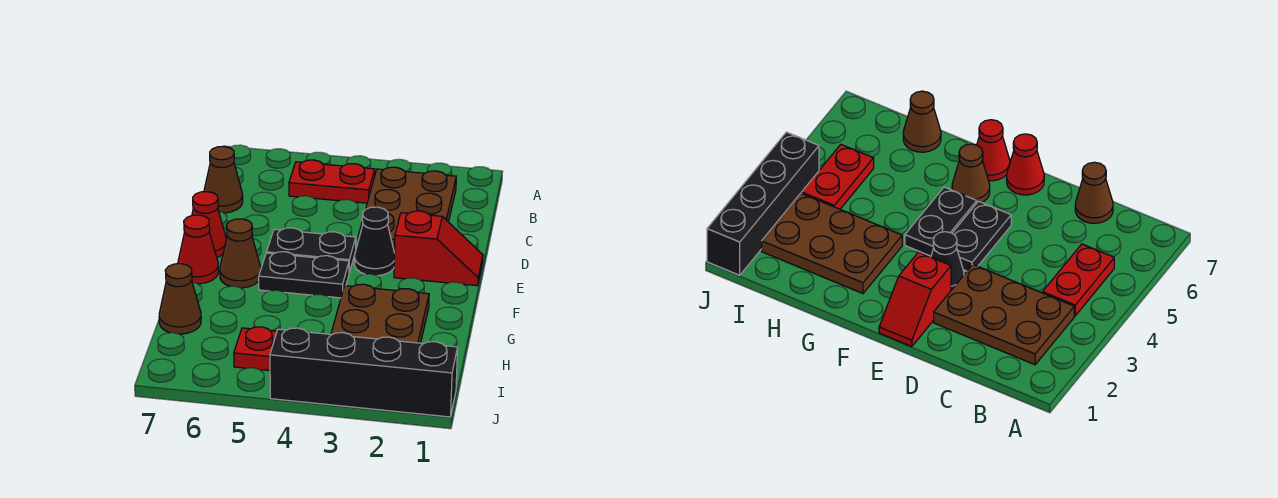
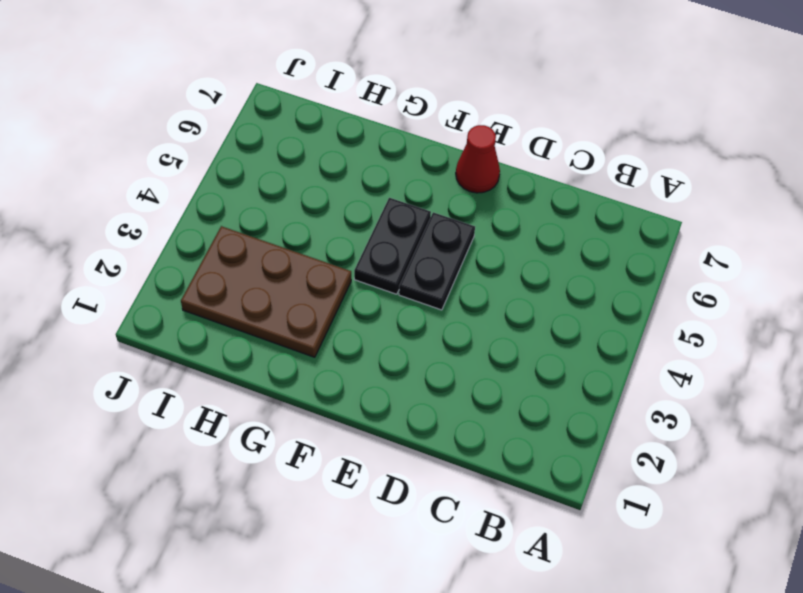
none -> brown plate B2:D3 level 1
none -> red plate B4:B5 level 1
none -> brown cone C7 level 1

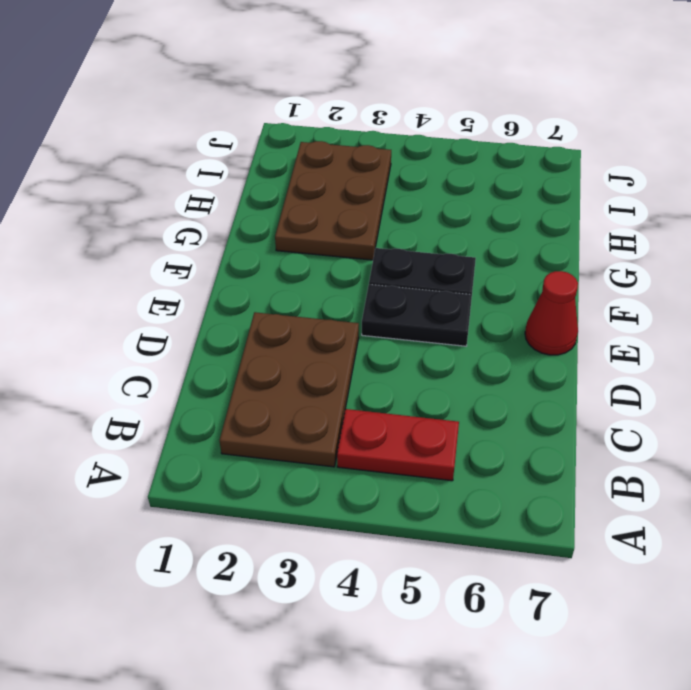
none -> brown cone C7 level 1
none -> red slope E1:E2 level 1 top 2
none -> black cone E3 level 1

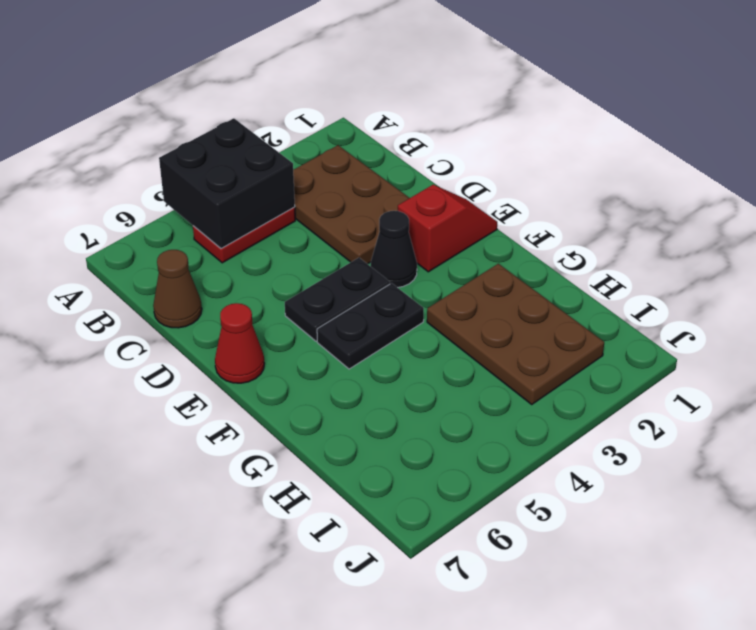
black brick A4:B5 level 2 -> none
none -> brown cone F6 level 1
none -> red cone F7 level 1
none -> brown cone H7 level 1

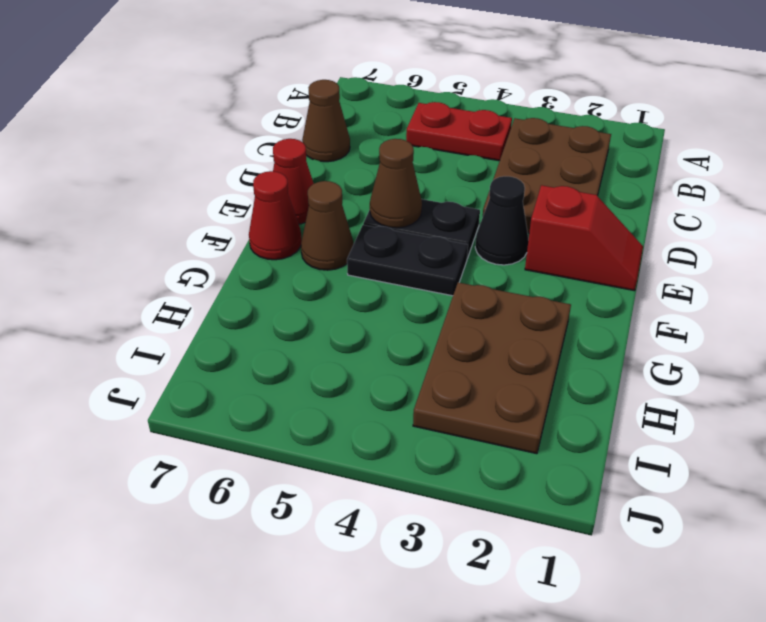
brown cone E5 level 2 -> brown cone H7 level 1
none -> red plate I4:I5 level 1
none -> black brick J1:J4 level 1

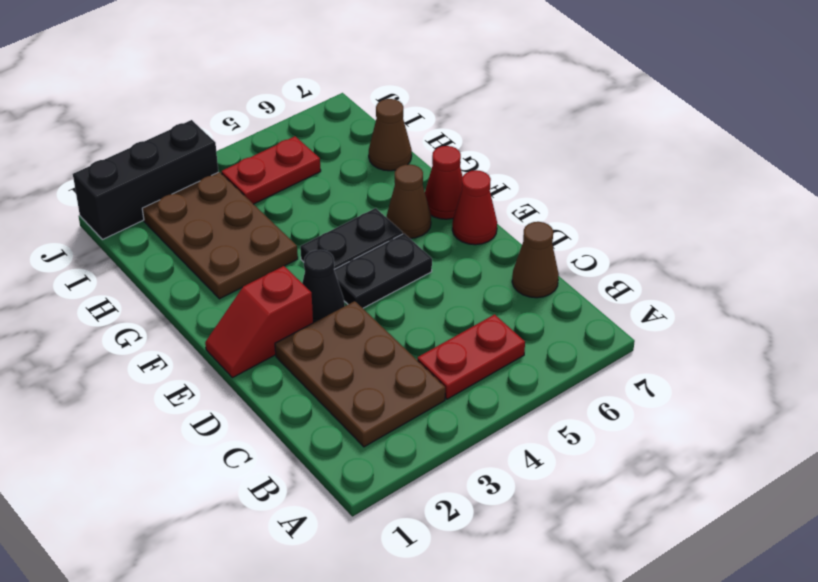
black brick J1:J3 level 1 -> black brick J1:J4 level 1

